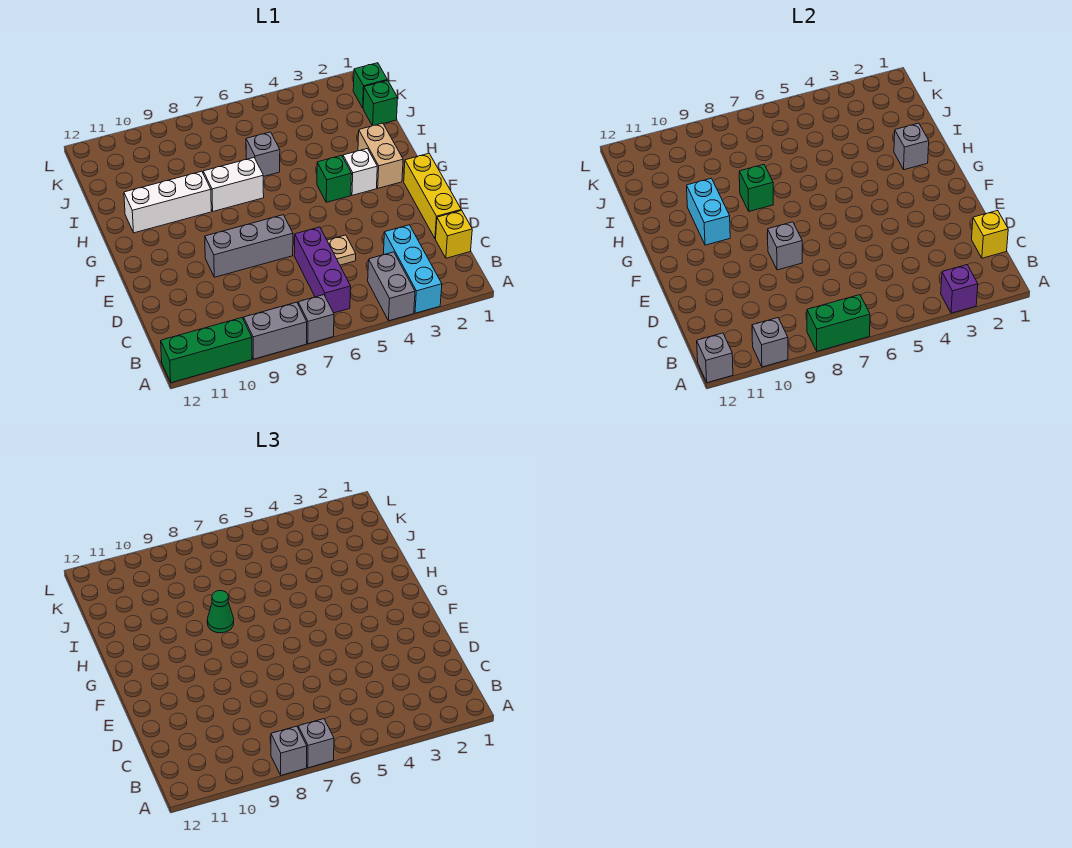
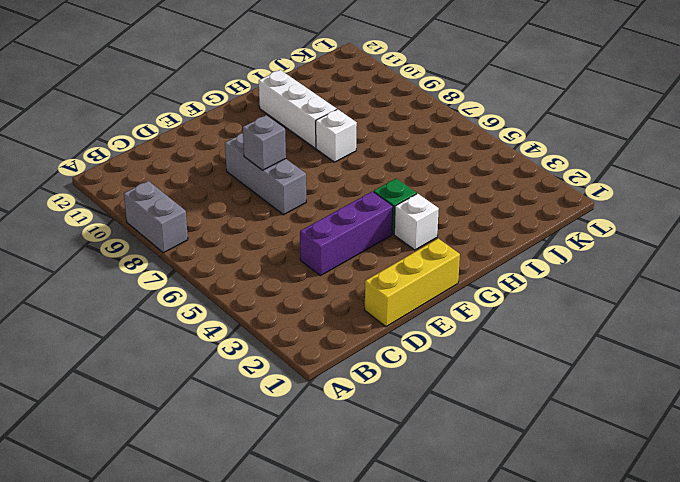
purple brick D4:F4 level 1 -> purple brick B6:D6 level 1
white brick H8 level 1 -> white brick H7:H8 level 1
none -> cyan brick A3:C3 level 1
none -> grey brick A4:B4 level 1
none -> grey brick A7 level 1
none -> green brick A10:A12 level 1

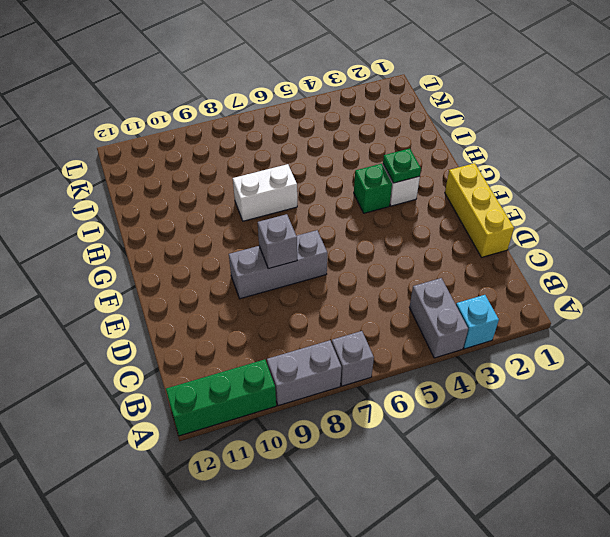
cyan brick A3 level 1 -> cyan brick A3:C3 level 1
green plate G3 level 2 -> none
none -> purple brick B6:D6 level 1
none -> yellow brick C1 level 1
none -> tan plate D5 level 1
none -> tan brick G2:H2 level 1

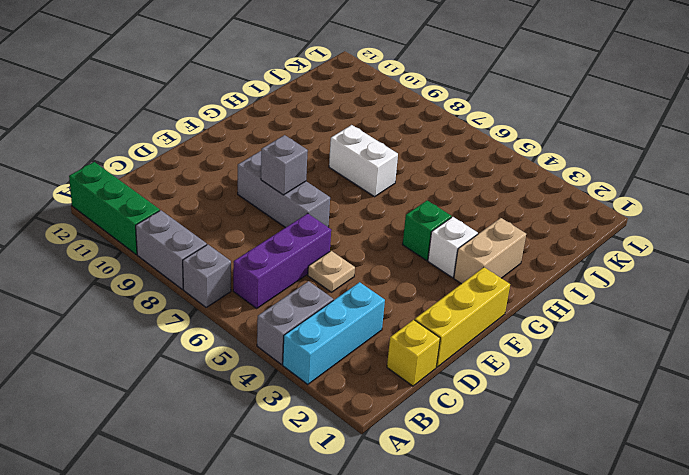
none -> white brick H9:H11 level 1
none -> grey brick I6 level 1
none -> green brick J1 level 1
none -> green brick K1 level 1

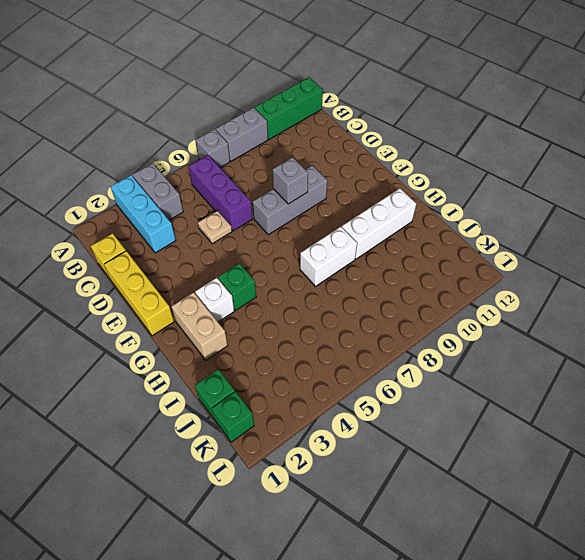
none -> grey brick I6 level 1
none -> purple brick A3 level 2
none -> green brick A7:A8 level 2
none -> grey brick A10 level 2

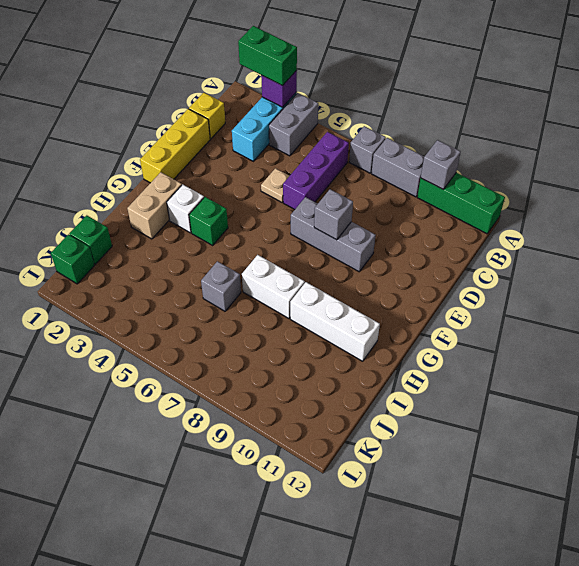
green brick A2:A3 level 3 -> green brick A7:A8 level 2
none -> grey brick A12 level 2
none -> yellow brick C1 level 2
none -> cyan brick G10:H10 level 2
none -> grey brick H2 level 2

